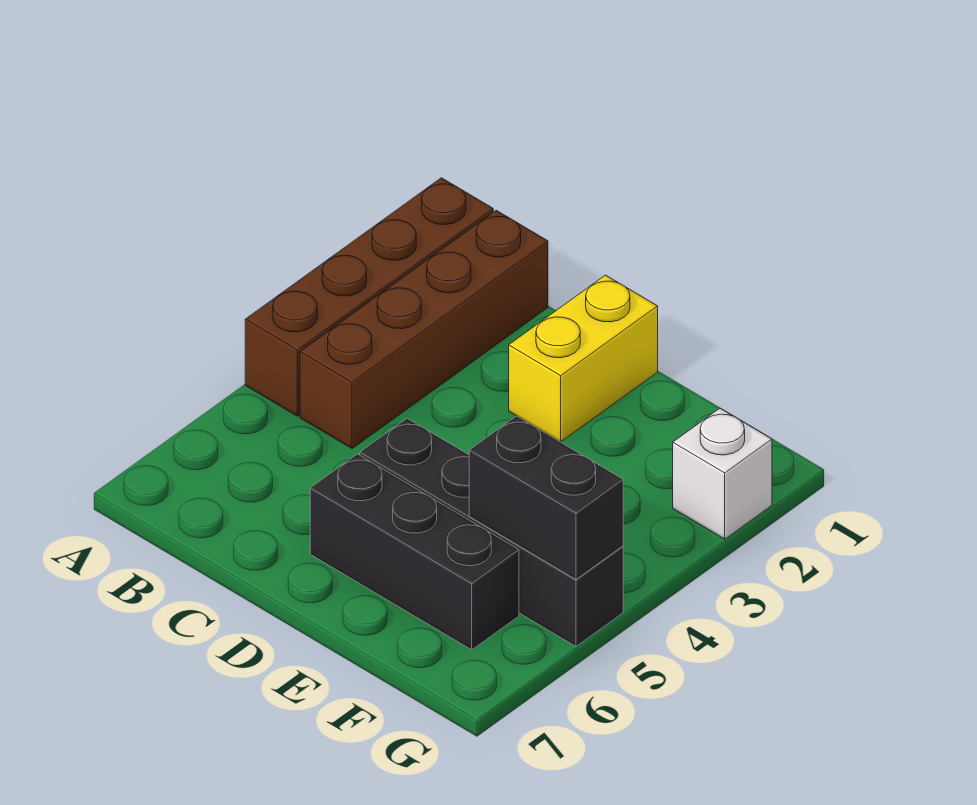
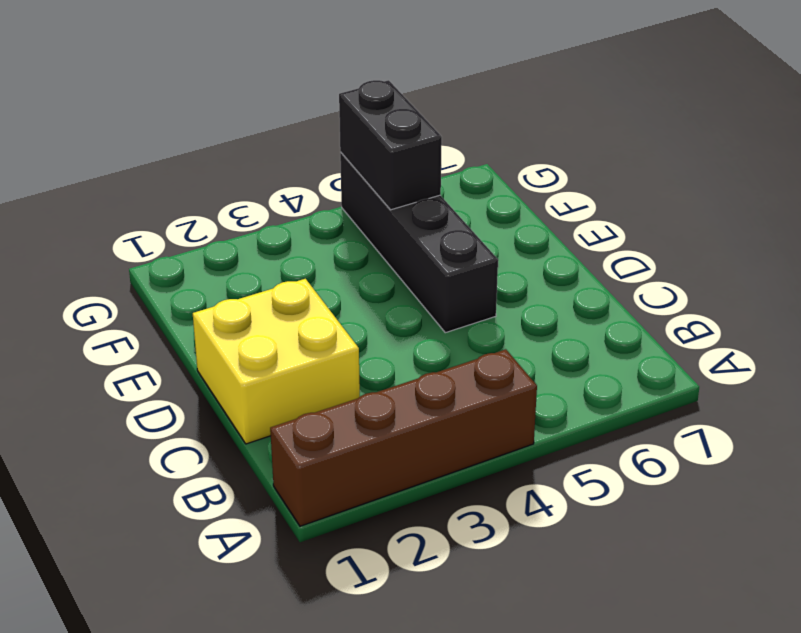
yellow brick C1:D2 level 1 -> yellow brick D1:D2 level 1
none -> brown brick B1:B4 level 1
none -> black brick D6:F6 level 1

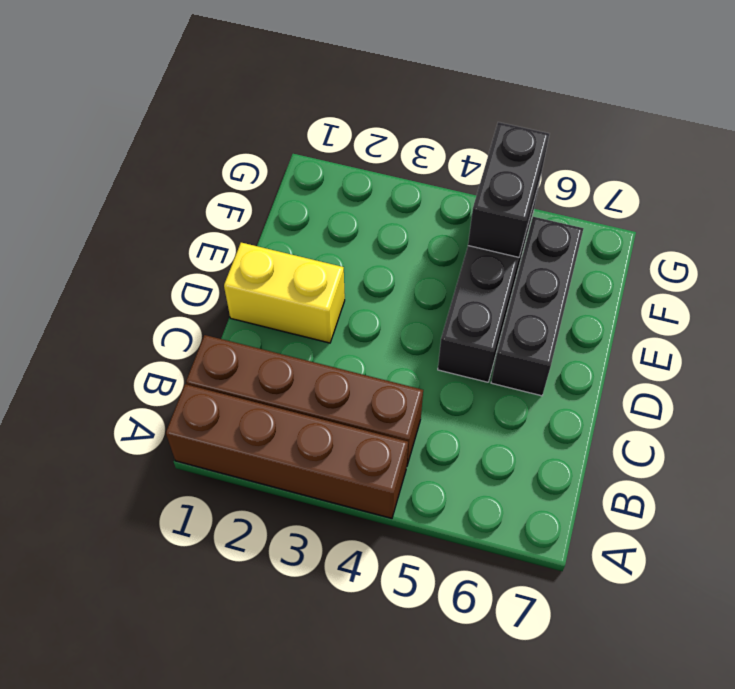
none -> white brick G2 level 1

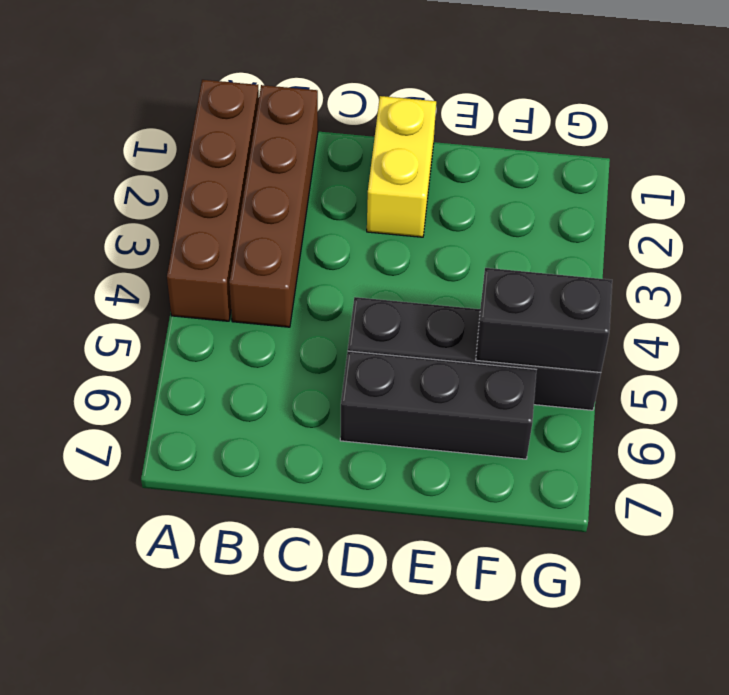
none -> white brick G2 level 1

